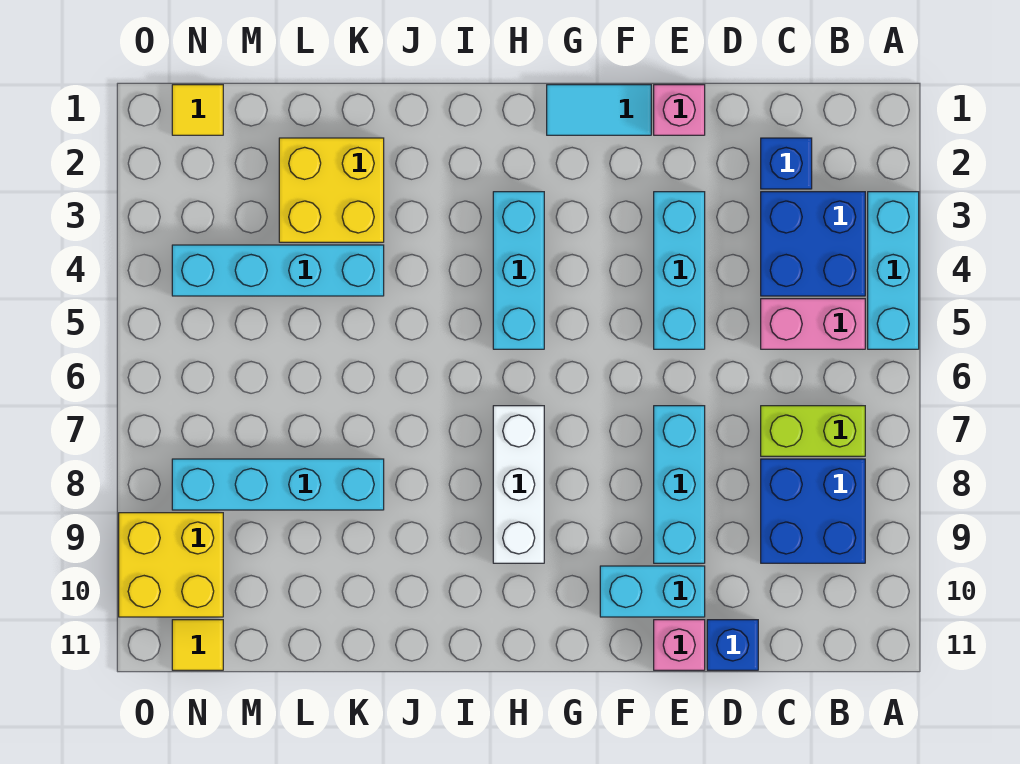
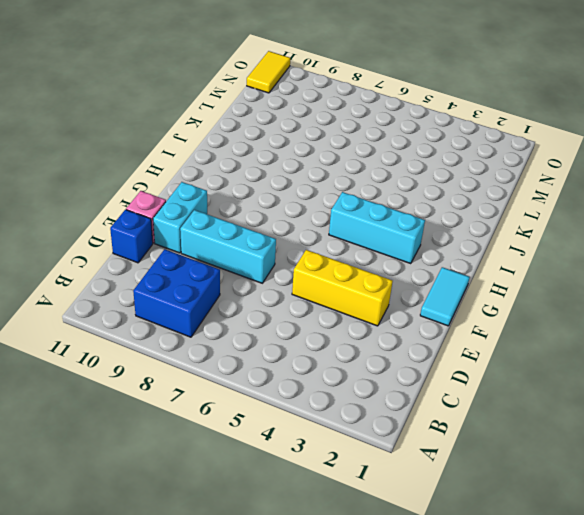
yellow brick E3:E5 level 1 -> cyan brick E3:E5 level 1
yellow tile N11:O11 level 1 -> yellow tile N11 level 1
none -> cyan brick A3:A5 level 1
none -> blue brick B3:C4 level 1
none -> pink brick B5:C5 level 1

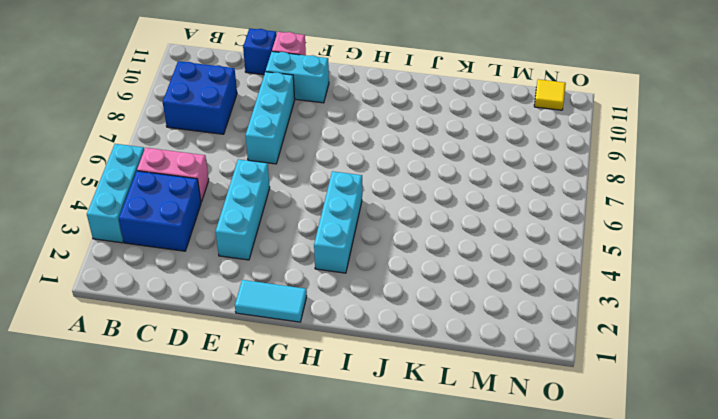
none -> lime brick B7:C7 level 1
none -> blue brick C2 level 1
none -> pink brick E1 level 1

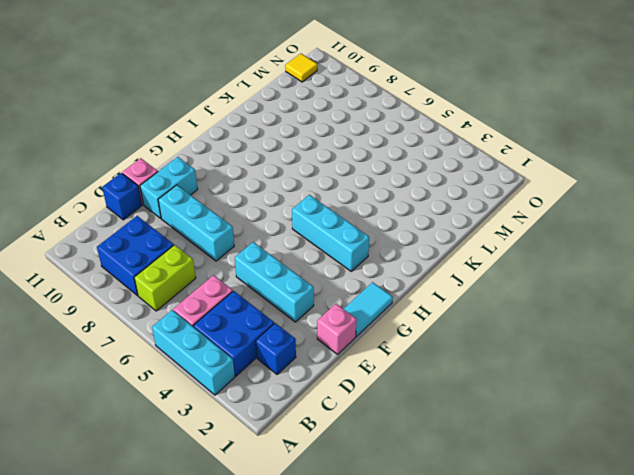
none -> white brick H7:H9 level 1
none -> yellow brick K2:L3 level 1
none -> cyan brick K4:N4 level 1

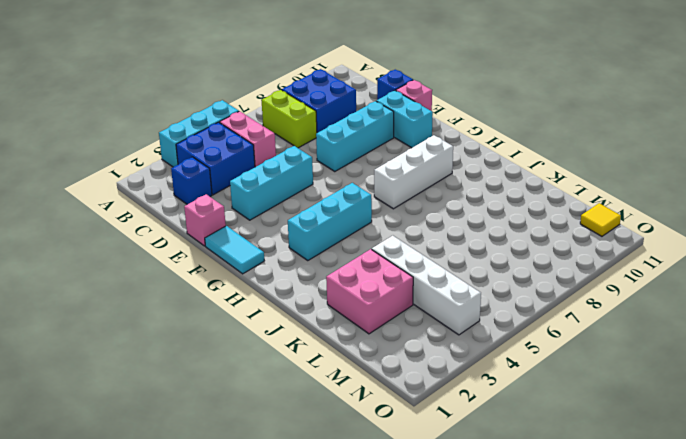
pink brick K2:L3 level 1 -> yellow brick K2:L3 level 1
white brick K4:N4 level 1 -> cyan brick K4:N4 level 1
none -> cyan brick K8:N8 level 1
none -> yellow tile N1 level 1
none -> yellow brick N9:O10 level 1

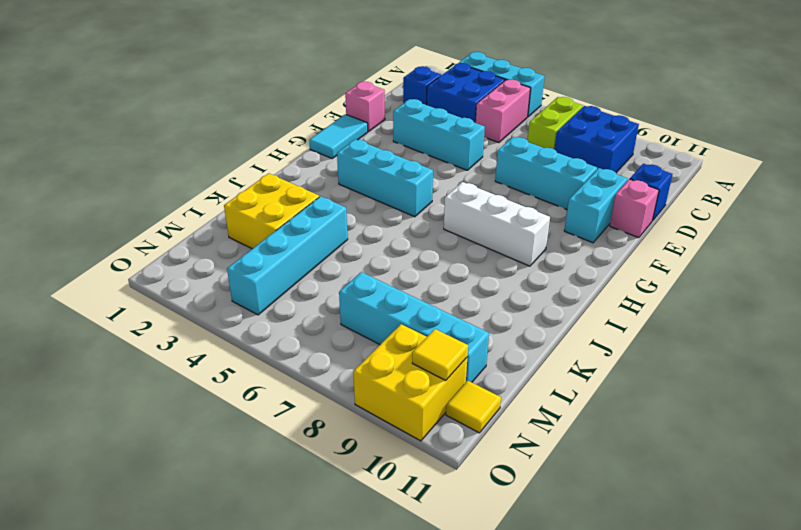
cyan brick M7:M10 level 1 -> cyan brick K8:N8 level 1
yellow tile N10 level 2 -> yellow tile N1 level 1

